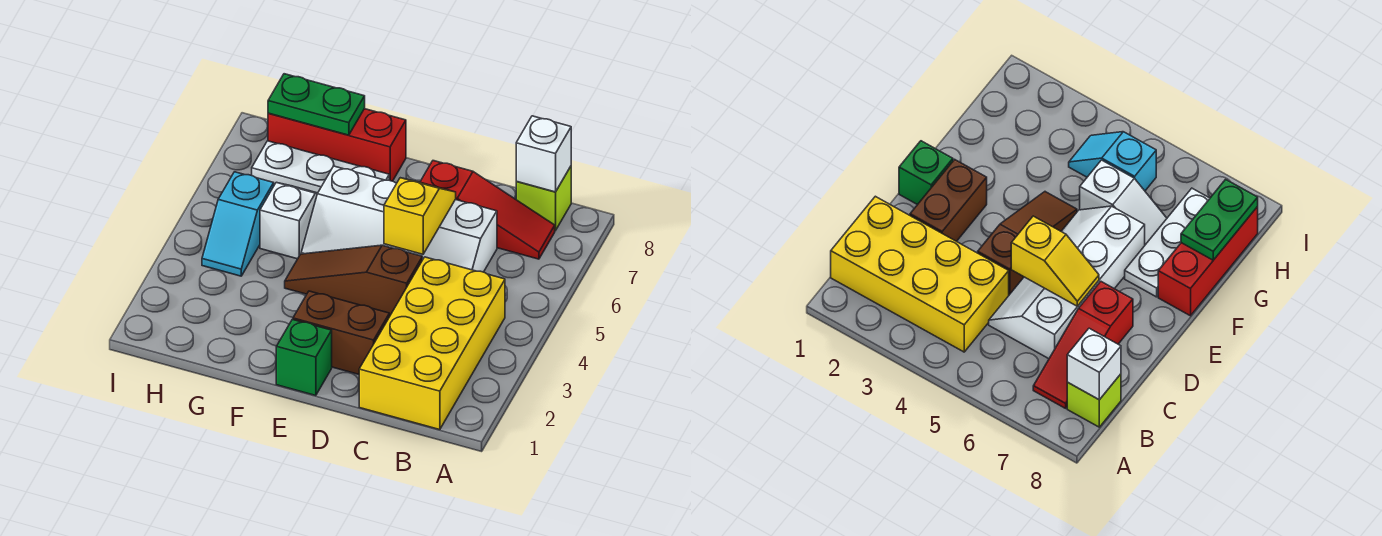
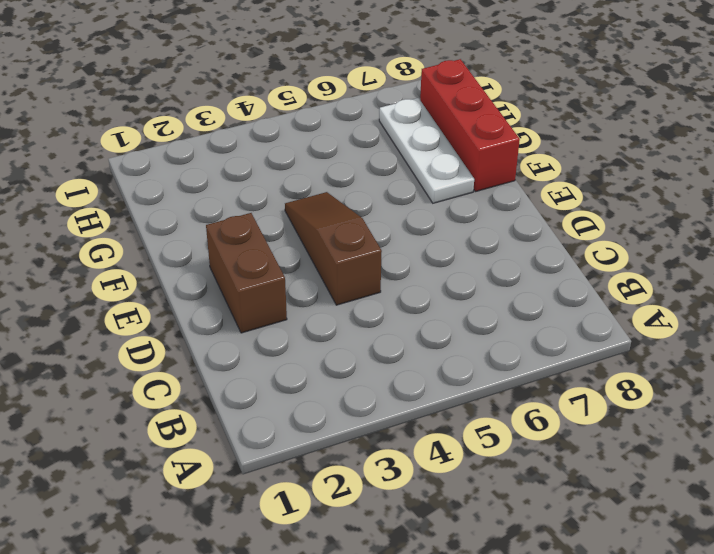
none -> yellow brick B1:C4 level 1
none -> red slope B7:D7 level 1 top D
none -> lime brick B8 level 1

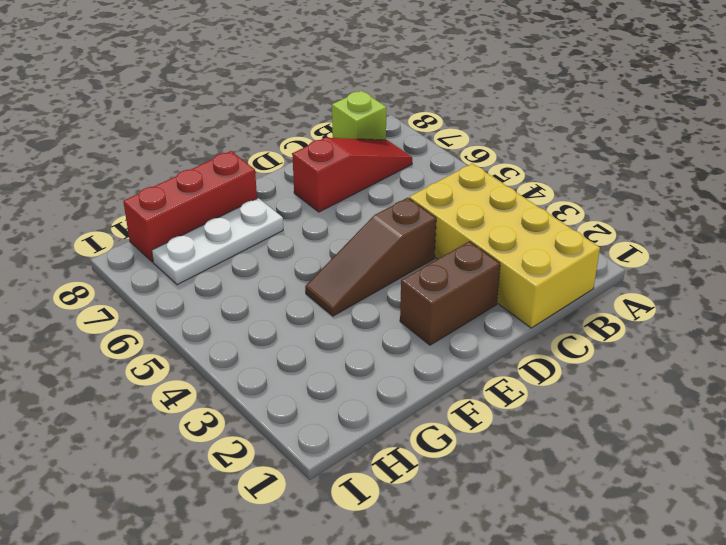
none -> white slope C5:F6 level 1 top 6
none -> green brick E1 level 1
none -> white slope G5:G6 level 1 top 5

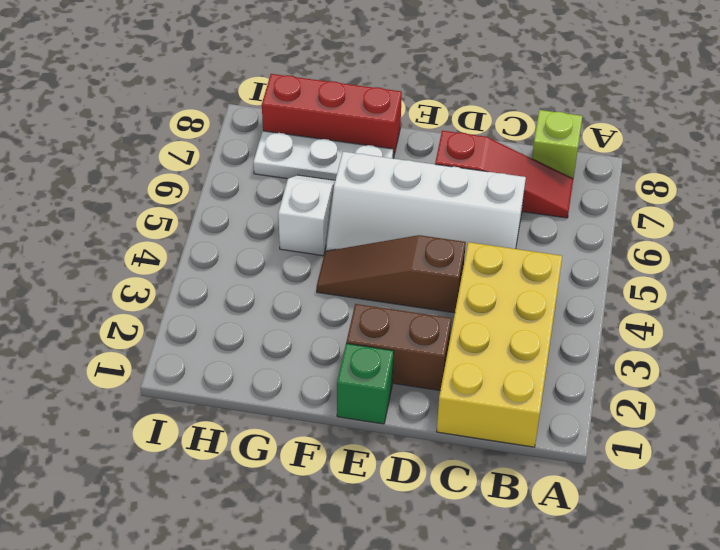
none -> cyan slope H4:H5 level 1 top 5
none -> white brick B8 level 2
none -> yellow slope D5:D6 level 2 top 5

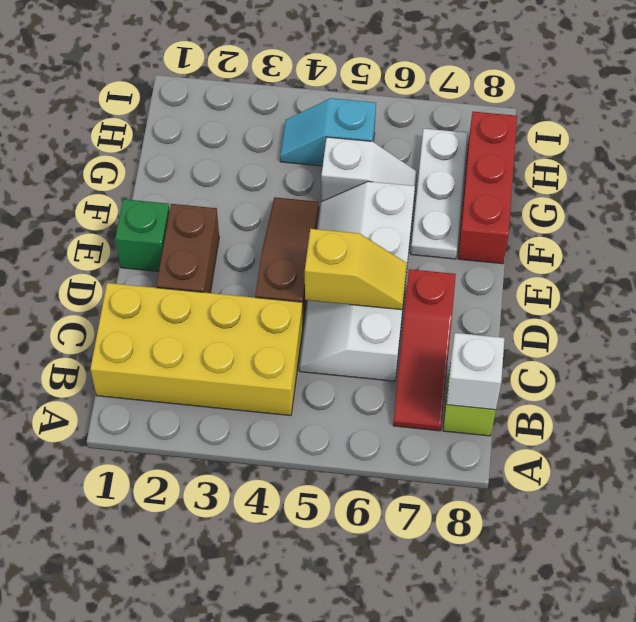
none -> green plate G8:H8 level 2

